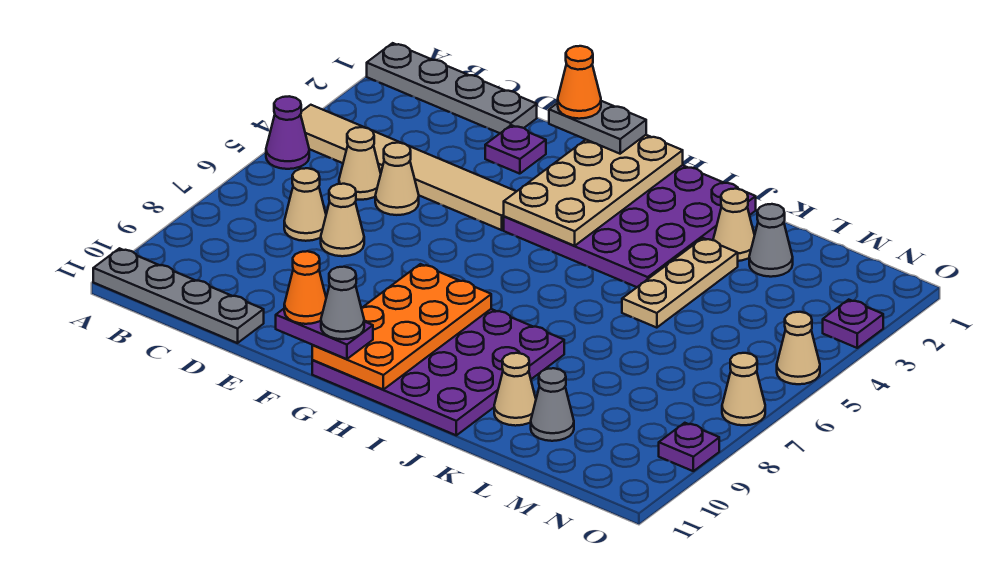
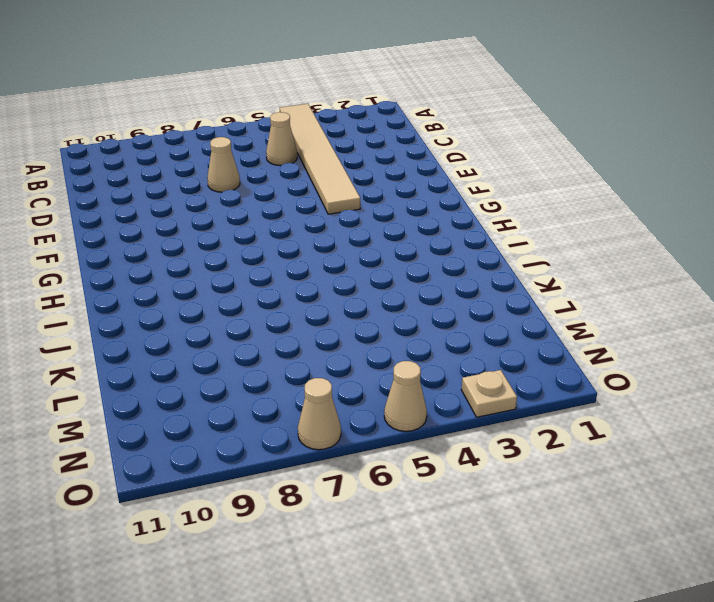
tan plate O3 level 1 -> purple plate O3 level 1
none -> grey plate A1:D1 level 1
none -> purple cone A5 level 1
none -> grey plate A11:D11 level 1

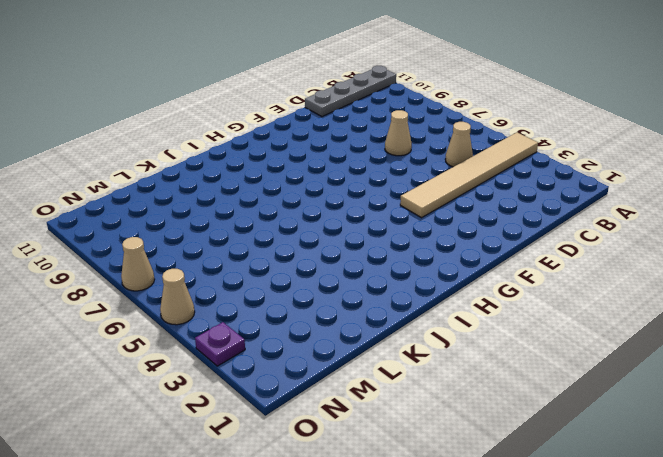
none -> grey plate A1:D1 level 1
none -> purple cone A5 level 1
none -> tan cone C7 level 1

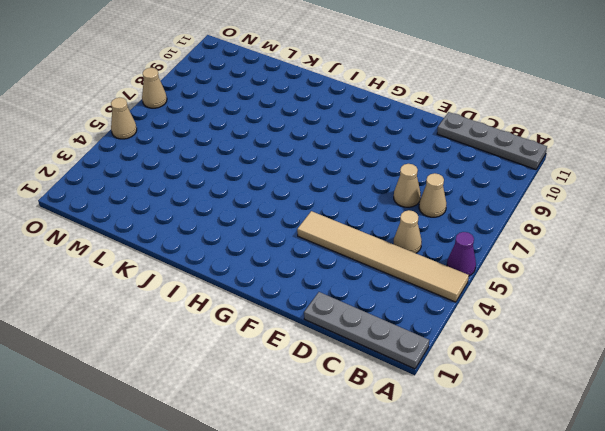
none -> tan cone D5 level 1
none -> purple plate E2 level 1
none -> purple plate G1:J4 level 1

